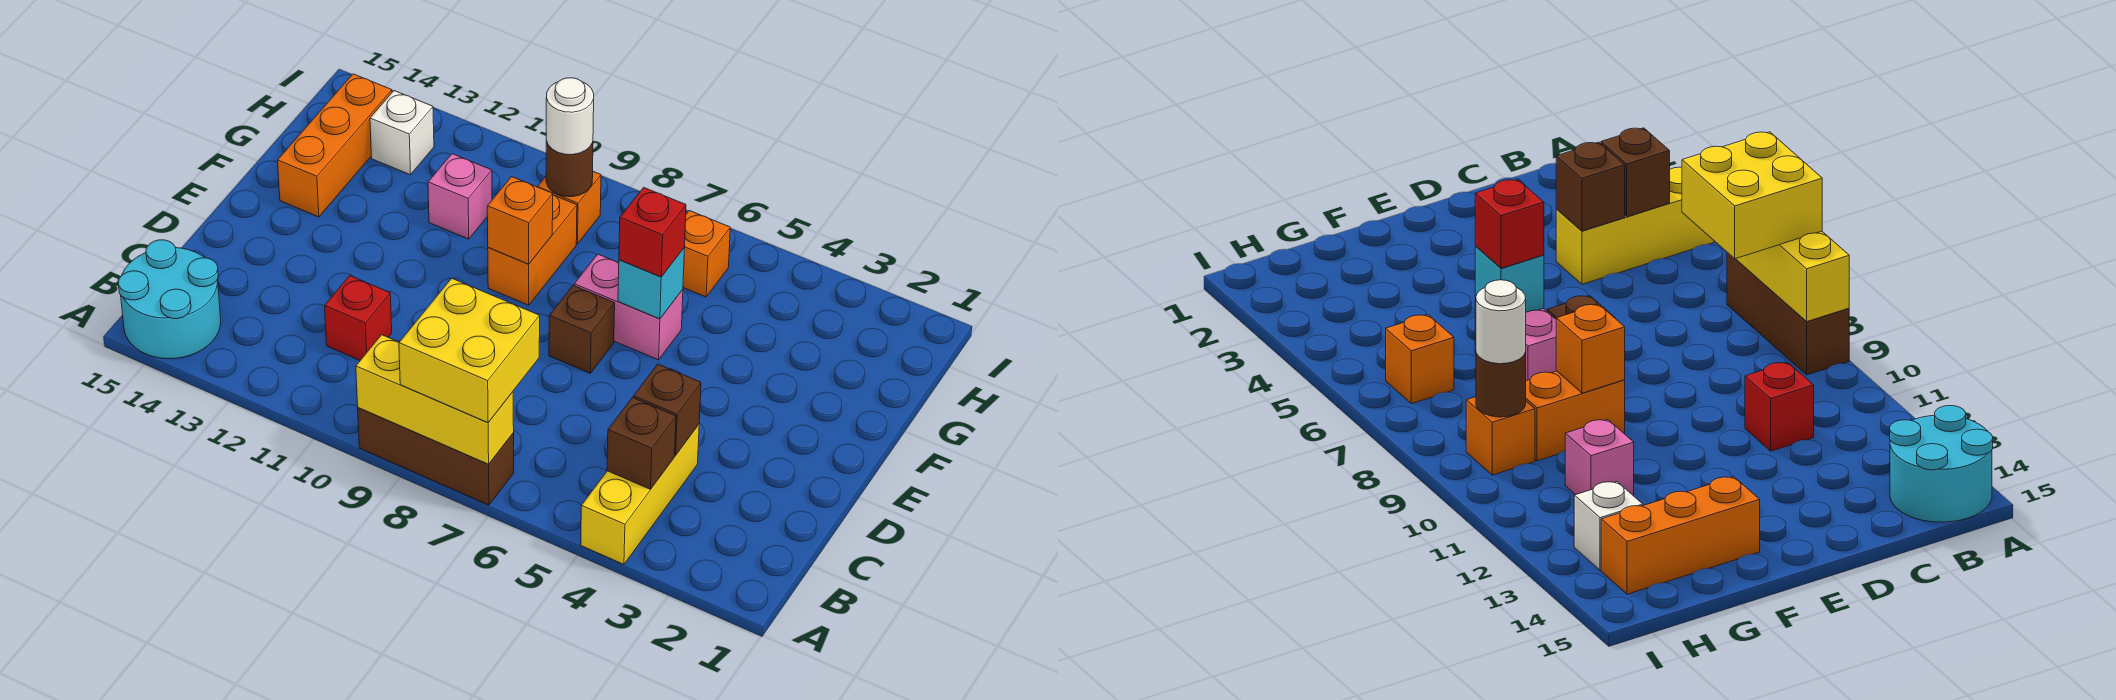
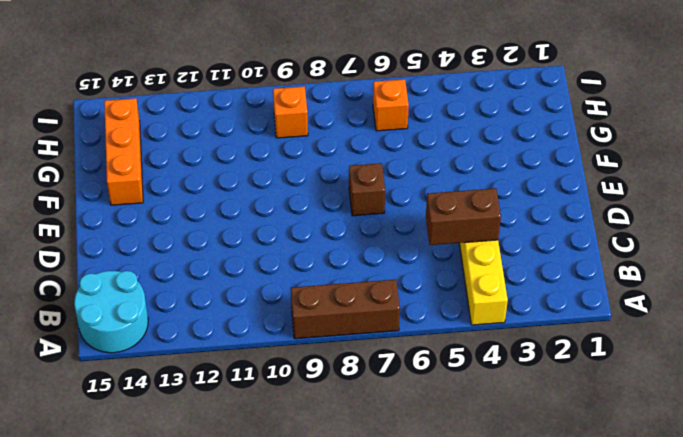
brown brick C4:C5 level 2 -> brown brick C4 level 2
none -> red brick C11 level 1
none -> pink brick F6:F7 level 1
none -> orange brick F9:G9 level 1

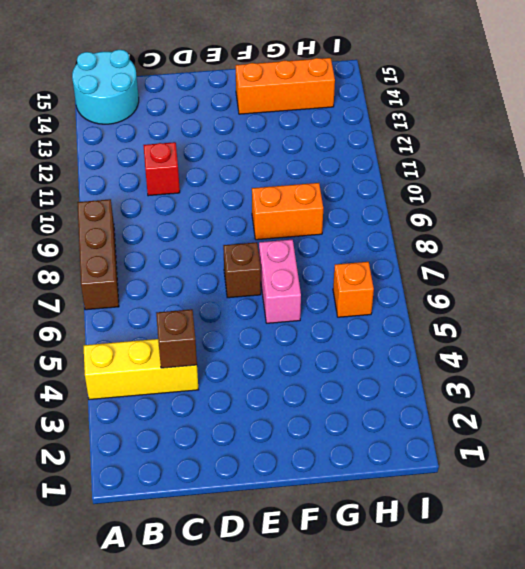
none -> pink brick G11 level 1
none -> orange brick H9 level 1
none -> white brick H13 level 1

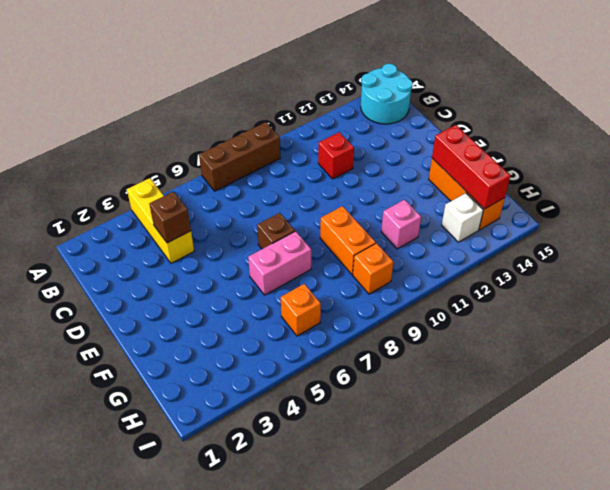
red brick F14:H14 level 2 -> none
none -> yellow brick A7:A9 level 2
none -> brown brick B4 level 2
none -> cyan brick F6 level 2

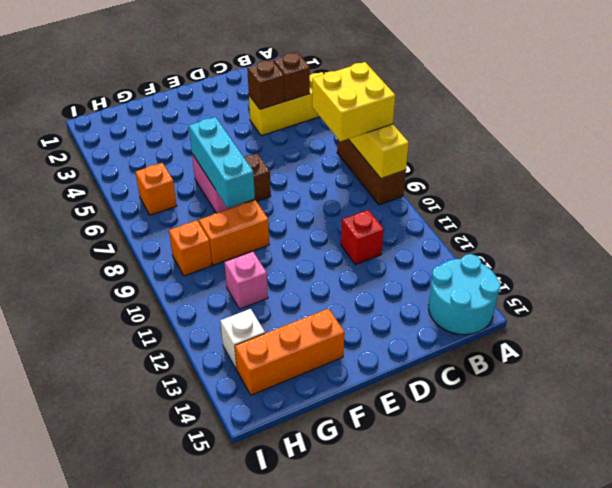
cyan brick F6:F8 level 2 -> cyan brick F6 level 2
none -> orange brick F9 level 2
none -> brown round brick H9 level 2
none -> red brick F6 level 3

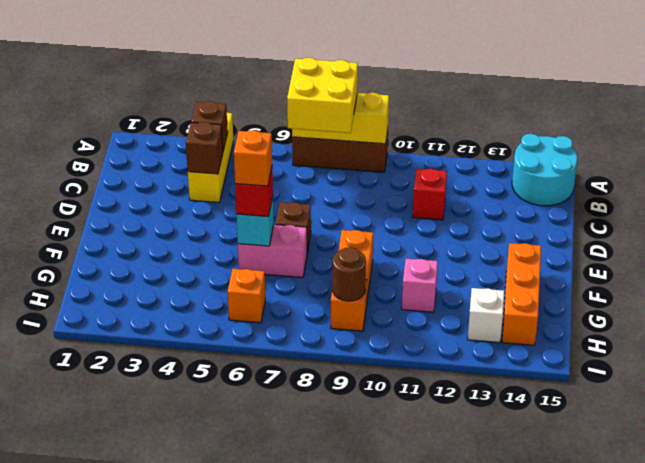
orange brick F6 level 4 -> orange brick F9 level 2
none -> white round brick H9 level 3

